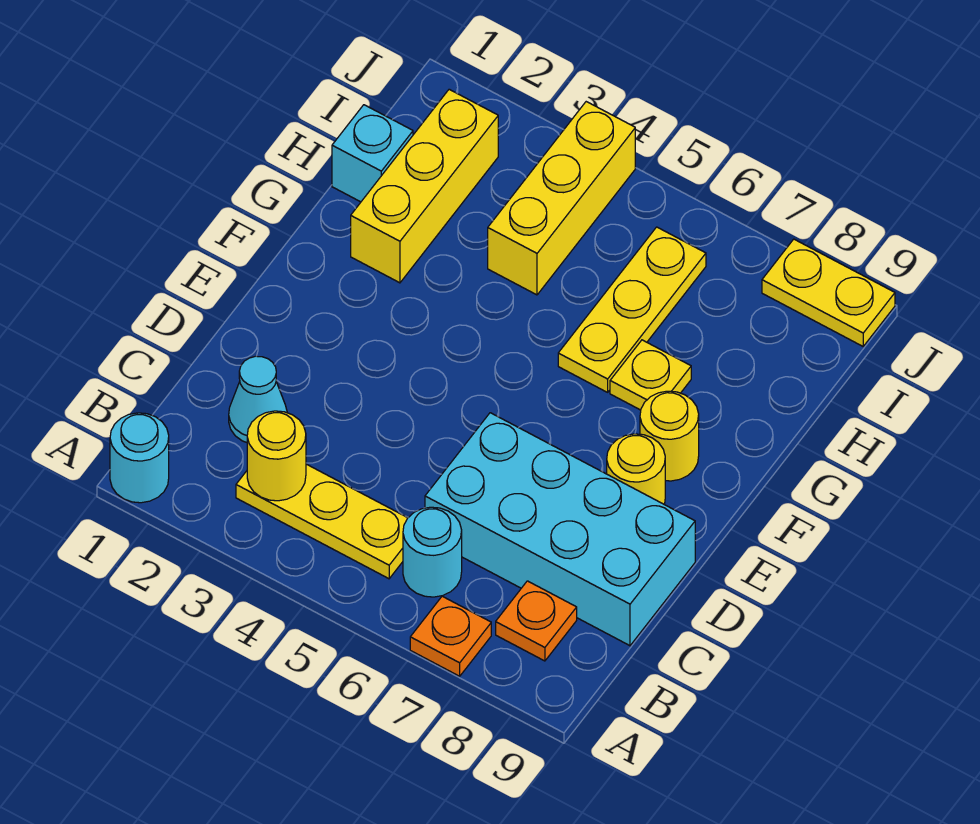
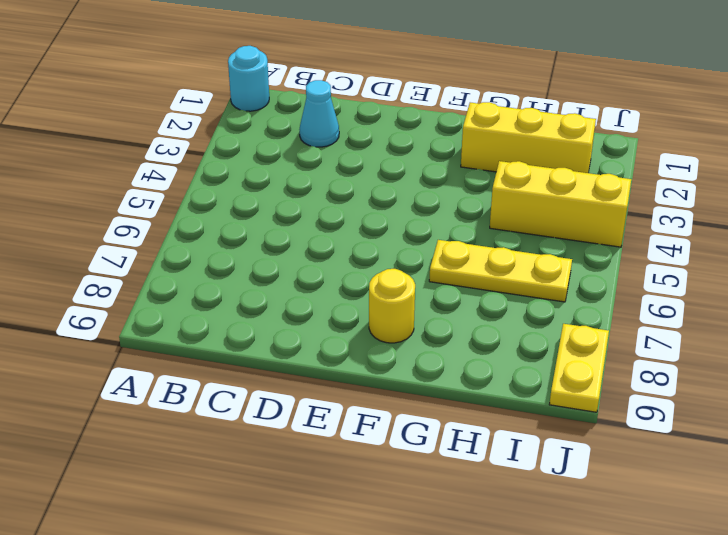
none -> orange plate A7 level 1
none -> yellow plate B3:B5 level 1
none -> cyan round brick B6 level 1

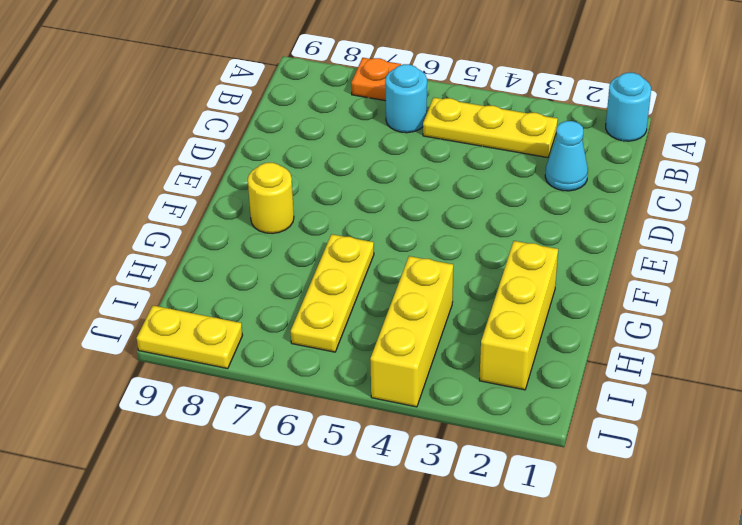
none -> orange plate B8 level 1
none -> cyan brick C6:D9 level 1
none -> yellow round brick E8 level 1

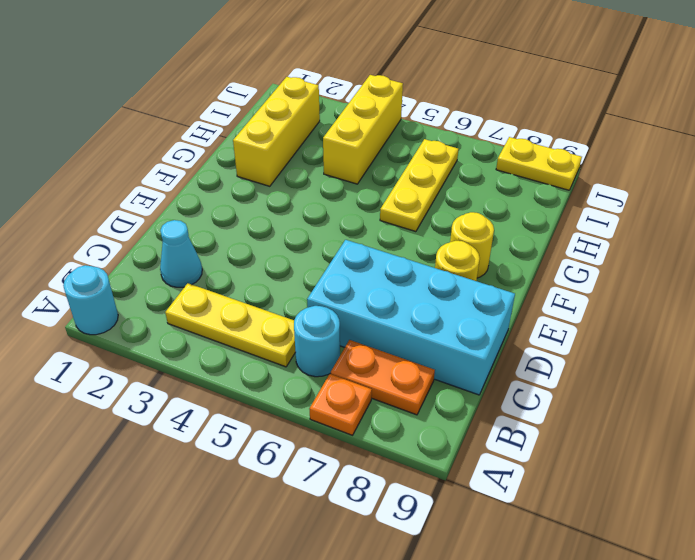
orange plate B7:B8 level 1 -> orange plate B8 level 1
none -> yellow plate G7 level 1
none -> cyan brick H1 level 1
none -> yellow round brick B3 level 2

